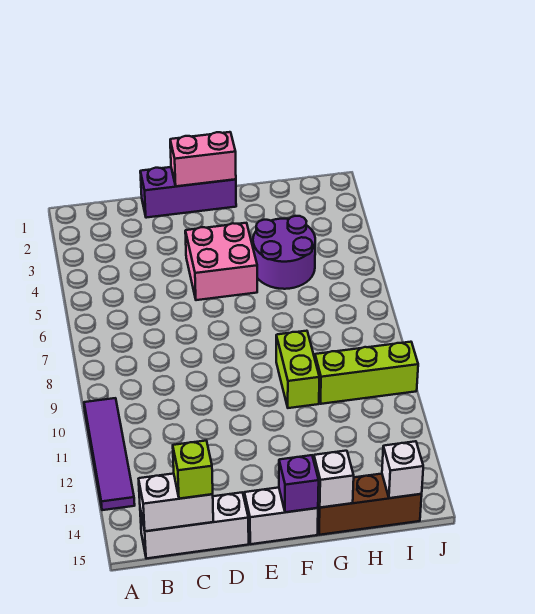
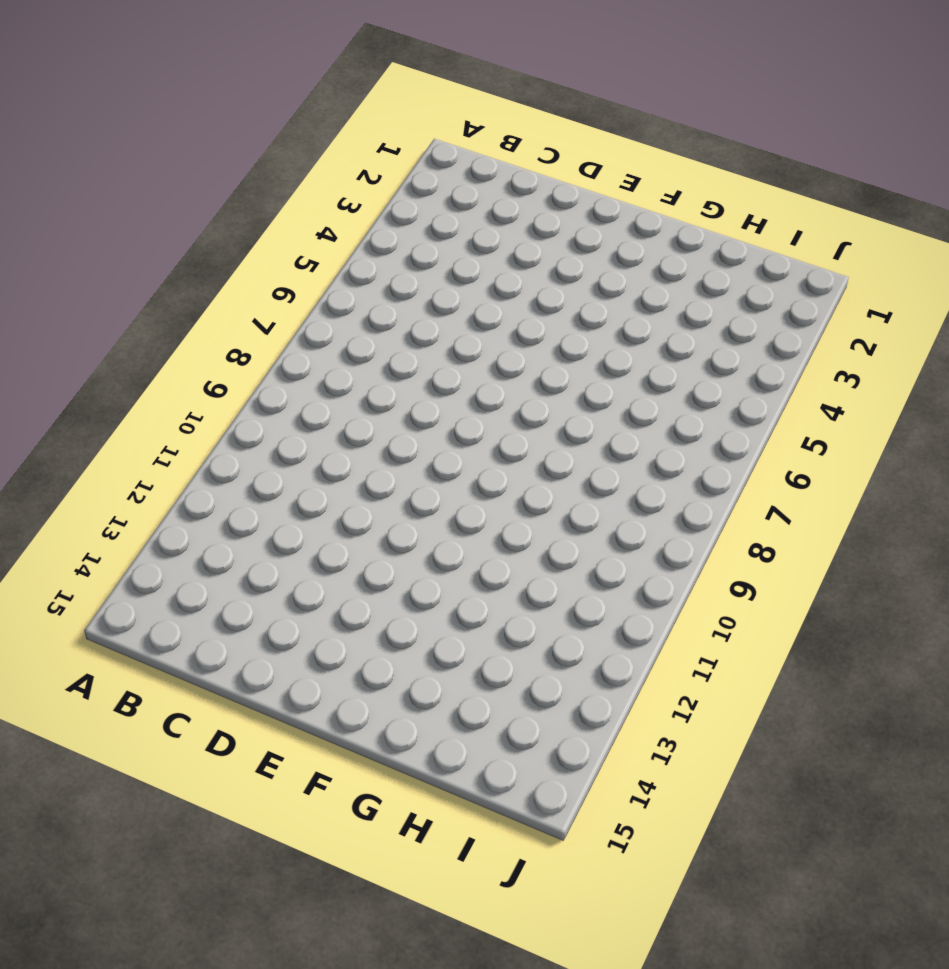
none -> purple tile A10:A13 level 1
none -> white brick B15:D15 level 1
none -> purple brick D1:F1 level 1

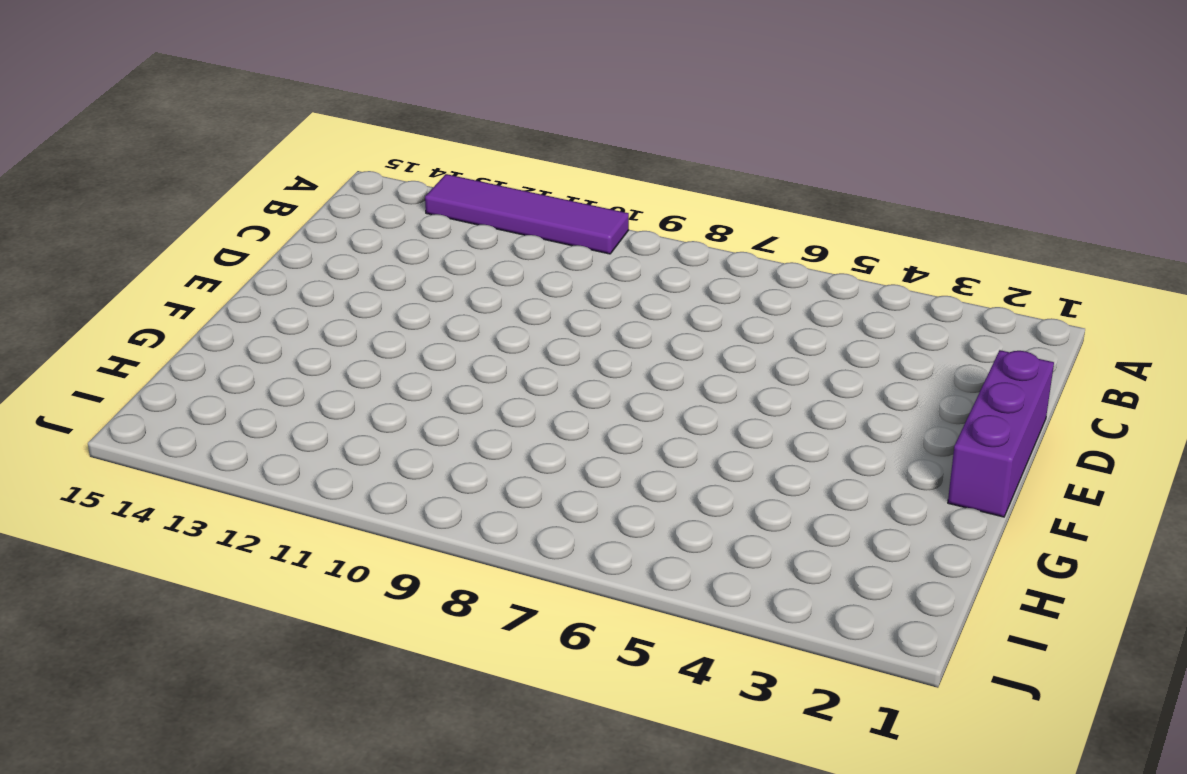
none -> white brick B15:D15 level 1
none -> pink brick E4:F5 level 1
none -> white brick E15:F15 level 1

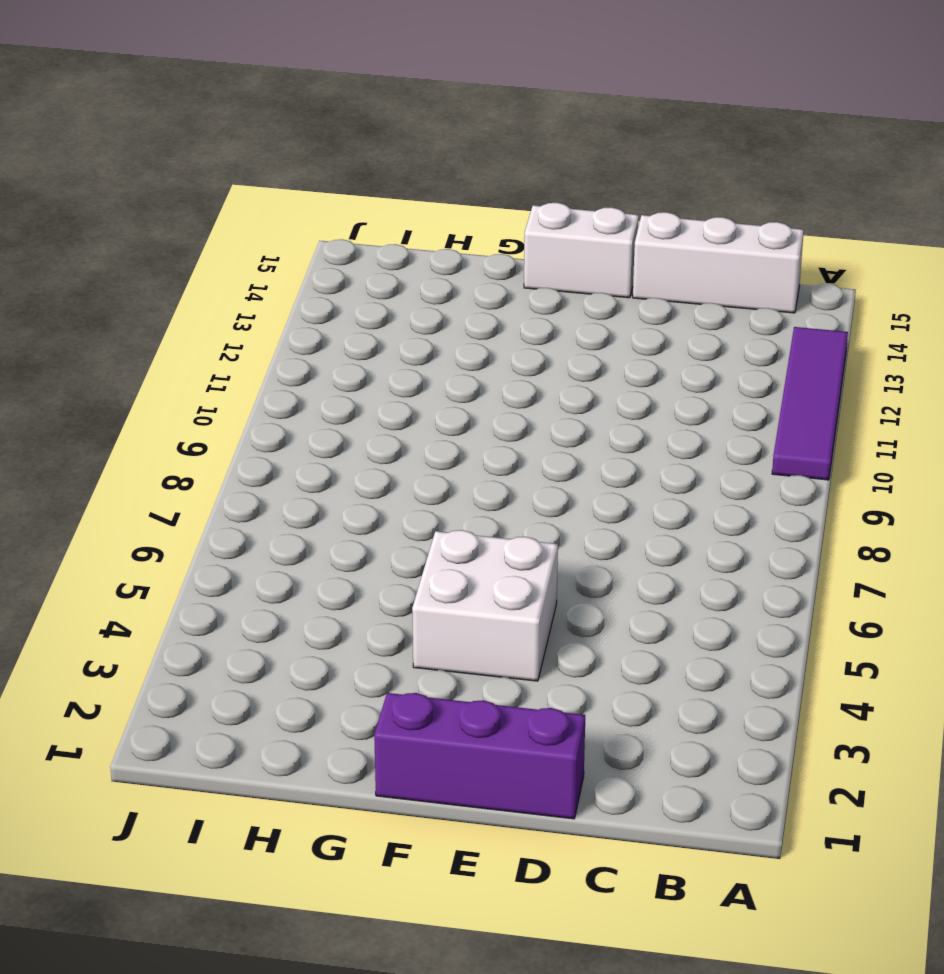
white brick E4:F5 level 1 -> pink brick E4:F5 level 1
none -> purple round brick G4:H5 level 1
none -> lime brick G9:G10 level 1
none -> brown brick G15:I15 level 1

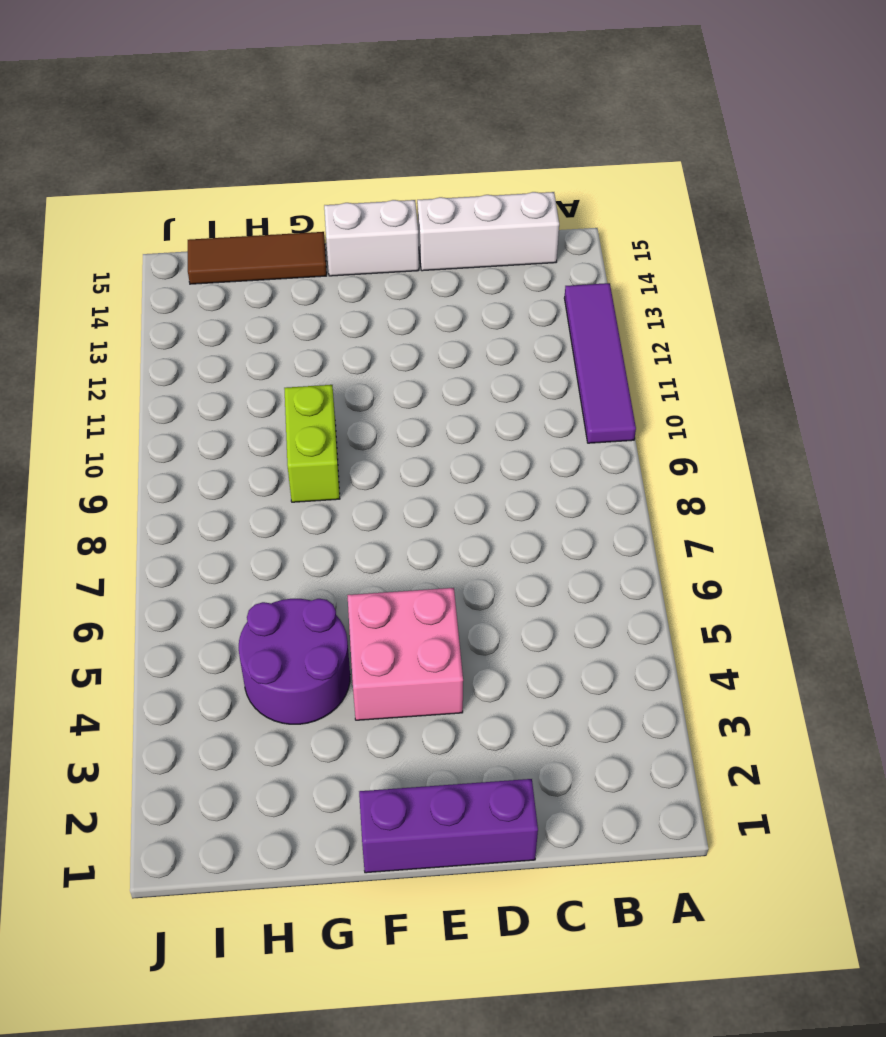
brown tile G15:I15 level 1 -> brown brick G15:I15 level 1
none -> lime brick H10:J10 level 1
none -> white brick B15:C15 level 2
none -> pink brick E1:F1 level 2

